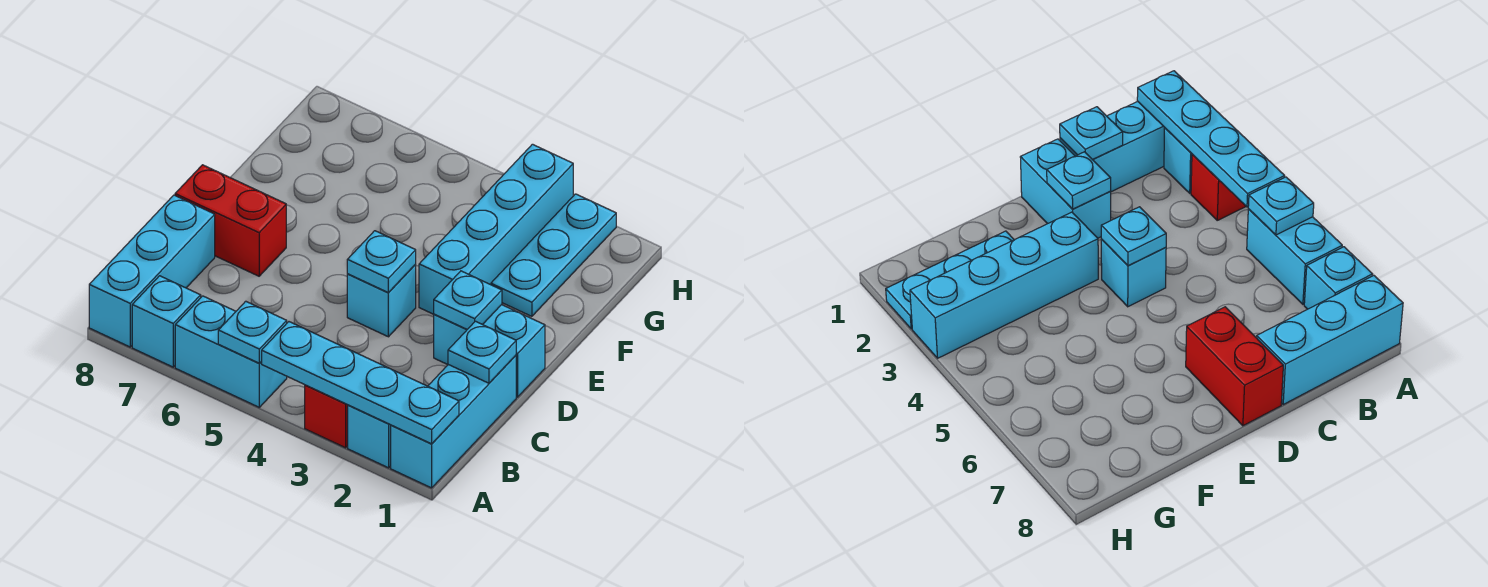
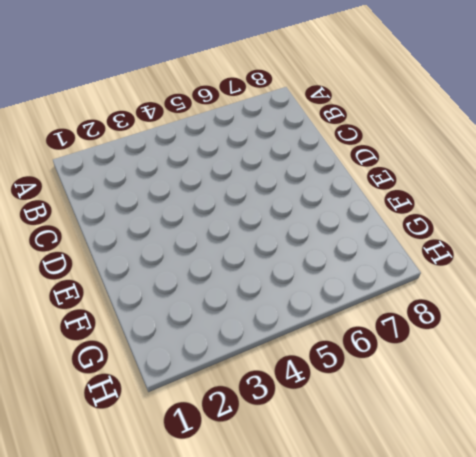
none -> cyan brick A1:C1 level 1
none -> cyan brick A2 level 1
none -> red brick A3 level 1

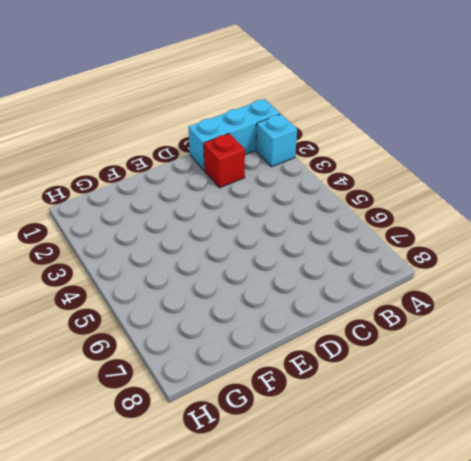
red brick C2 level 1 -> red brick A3 level 1
none -> cyan brick A5:A6 level 1
none -> cyan brick A7 level 1
none -> cyan brick A8:C8 level 1

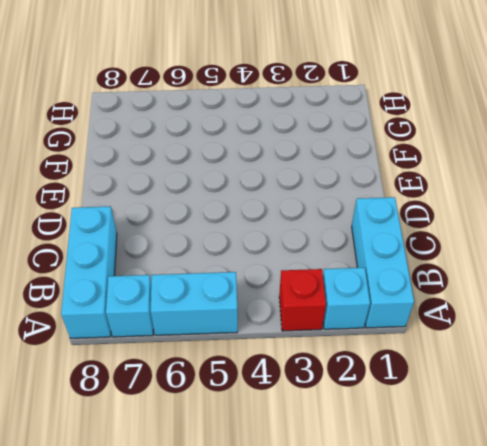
none -> cyan brick D1:D2 level 1
none -> cyan brick D4 level 1
none -> red brick D7:D8 level 1

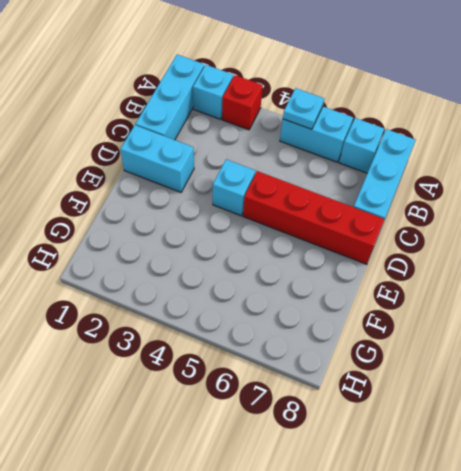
red brick D5:D8 level 1 -> red brick D7:D8 level 1
none -> cyan brick E3:H3 level 1
none -> cyan plate F2:H2 level 1
none -> cyan plate A1:A4 level 2

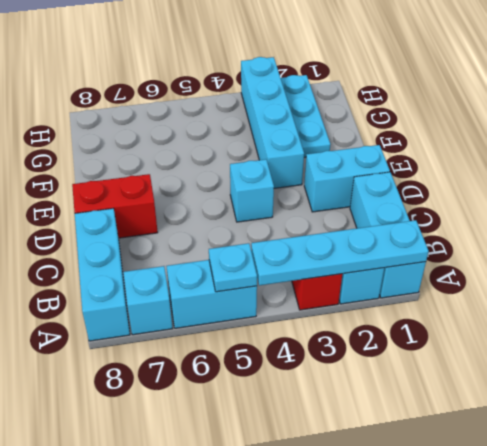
none -> cyan plate C1 level 2
none -> cyan plate D2 level 2
none -> cyan plate D4 level 2

